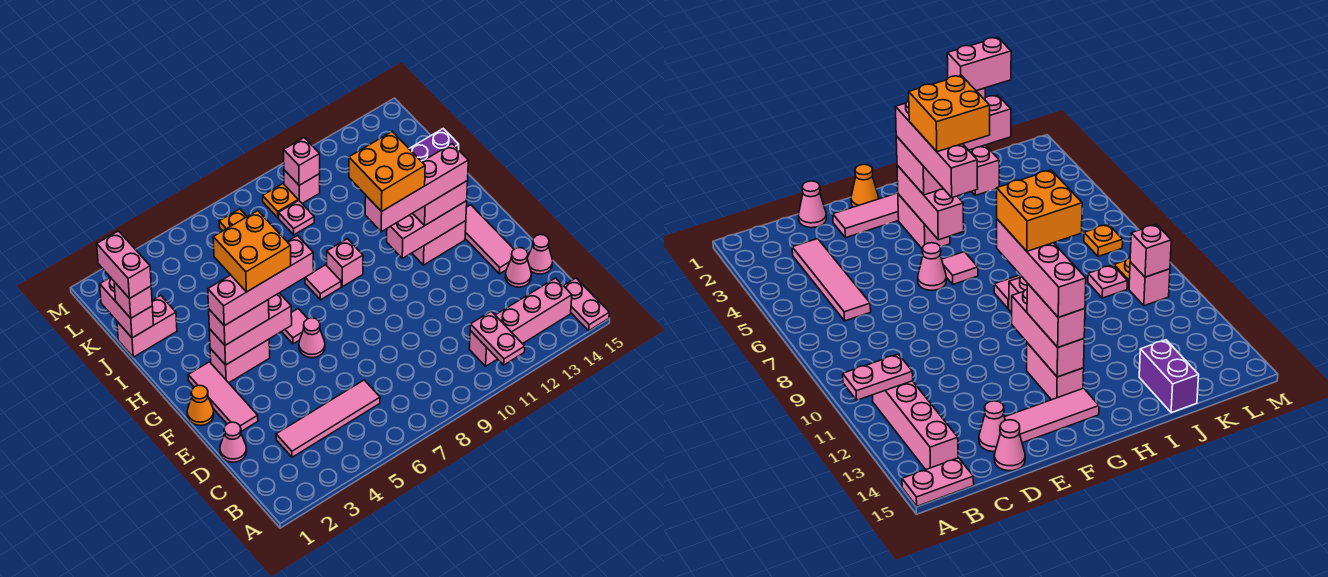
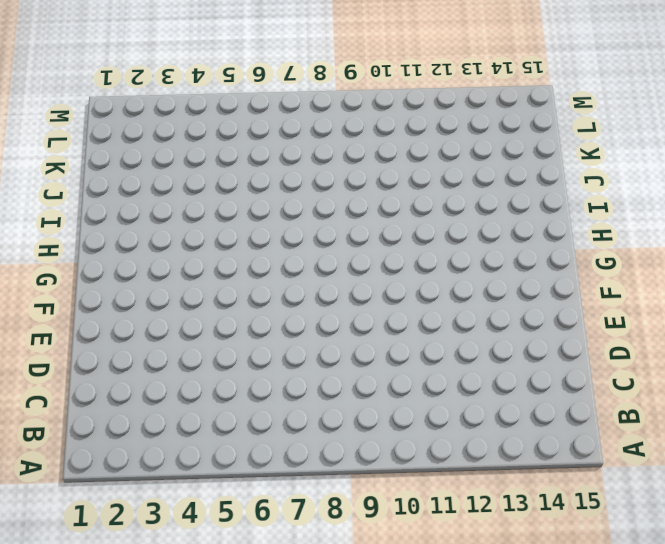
none -> pink plate A15:B15 level 1
none -> pink brick B11:B14 level 1
none -> pink tile C3:C6 level 1
none -> pink cone D1 level 1

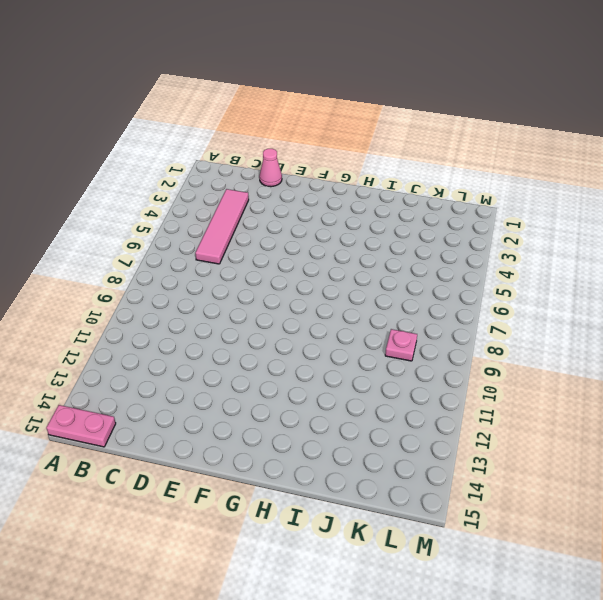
none -> pink brick B11:B14 level 1
none -> pink cone D14 level 1
none -> pink cone D15 level 1
none -> pink tile E2:G2 level 1

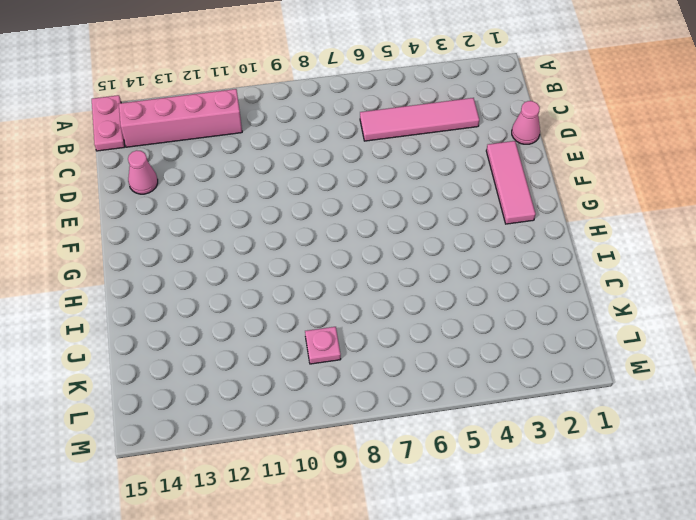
none -> pink cone D15 level 1
none -> pink tile E14:G14 level 1
none -> orange cone F1 level 1
none -> pink cone F6 level 1

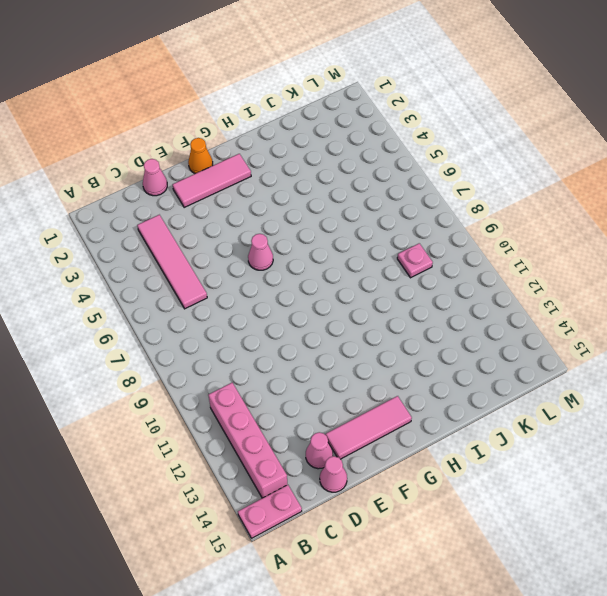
none -> pink brick G3:G4 level 1
none -> pink tile G6 level 1
none -> pink brick G12:G13 level 1
none -> pink tile H8 level 1

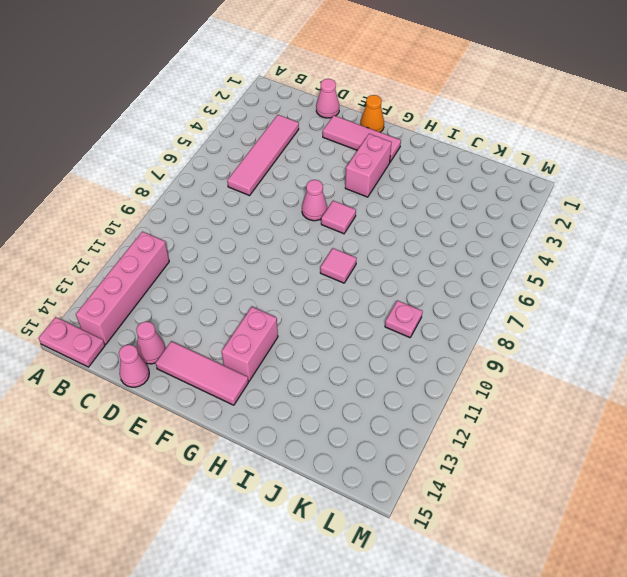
none -> pink brick H9 level 1
none -> pink brick J1:J2 level 1
none -> purple brick J14:J15 level 1
none -> orange plate L7 level 1

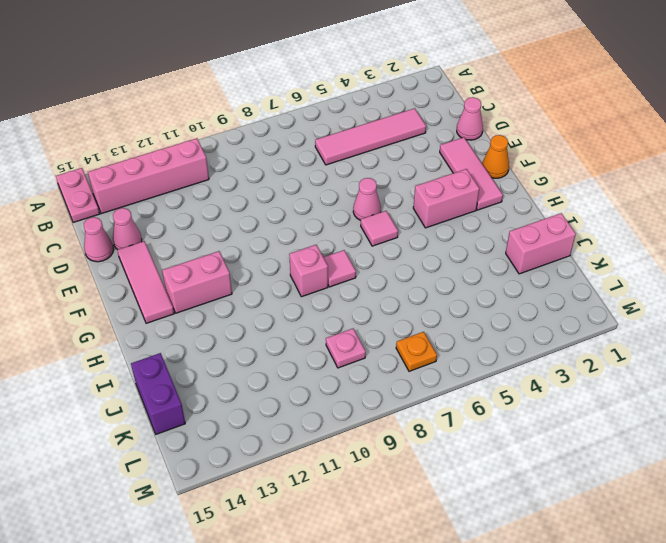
purple brick J15:K15 level 1 -> purple brick J14:J15 level 1
none -> orange plate L9 level 1
none -> pink brick L10 level 1
none -> pink plate A11:B11 level 2
none -> pink brick G3:G5 level 2

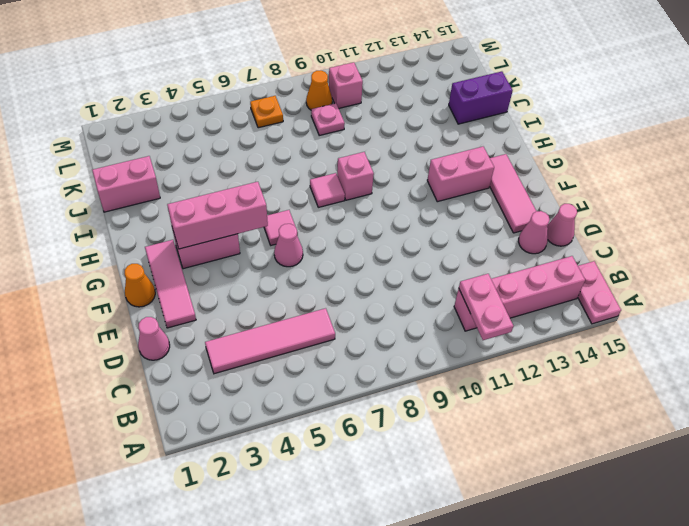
orange cone L9 level 1 -> orange plate L9 level 1
none -> pink brick G11:G13 level 2
none -> pink brick J1:K1 level 2
none -> pink brick L10 level 2
none -> pink brick G3:G4 level 3

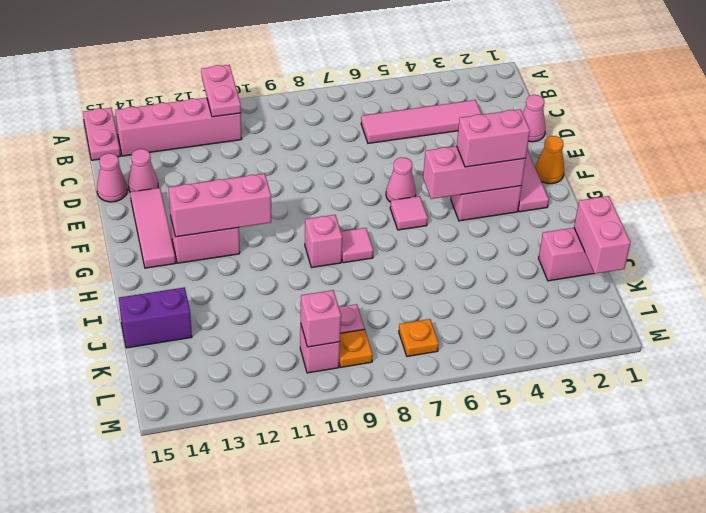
none -> pink brick G12:G13 level 3
none -> pink brick J1 level 3
none -> pink brick G3:G6 level 4
none -> pink brick G10:G13 level 4

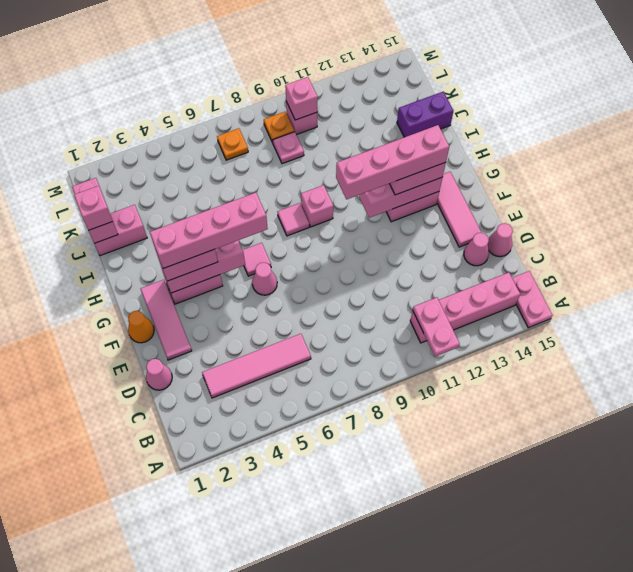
none -> pink brick J1:K1 level 4
none -> orange brick G4:H5 level 5
none -> orange brick G10:H11 level 5

